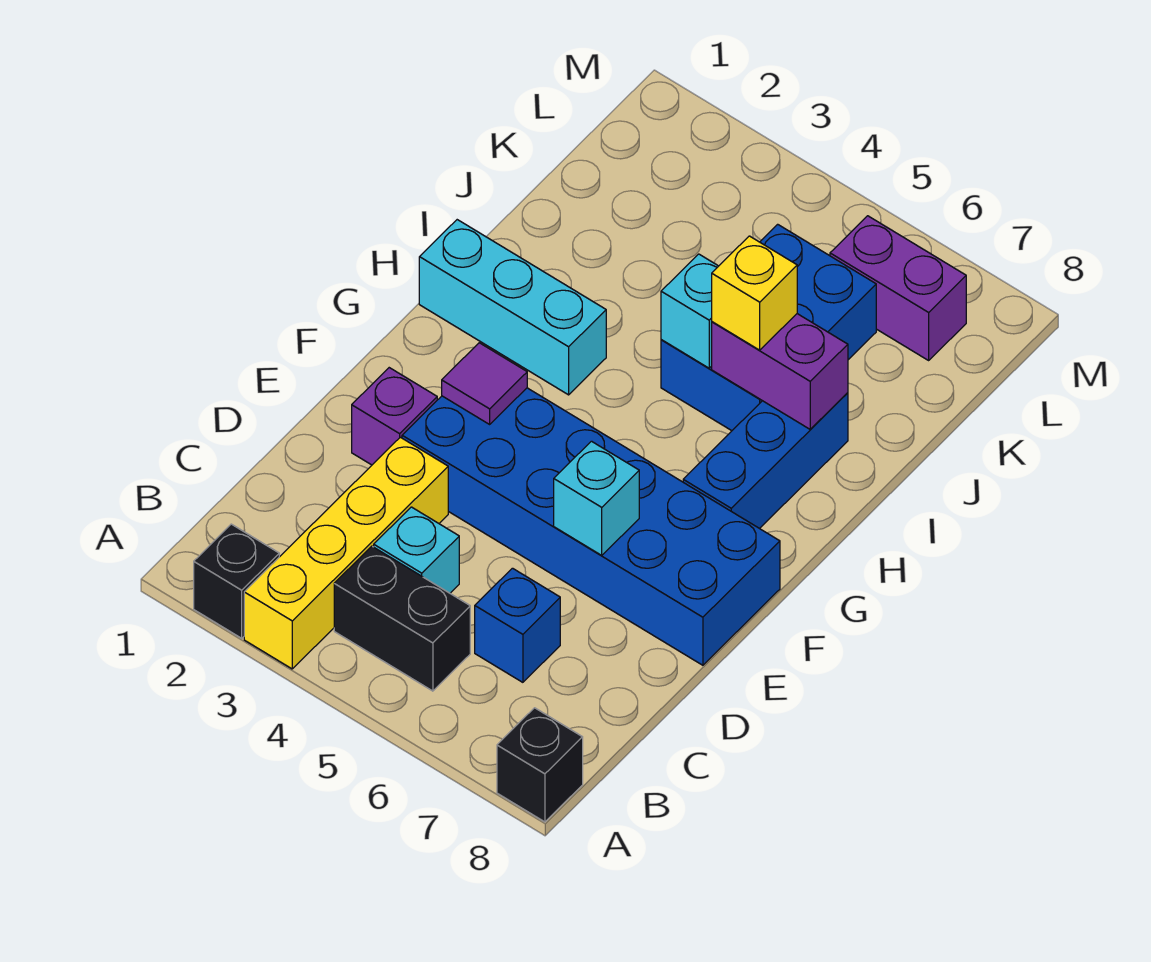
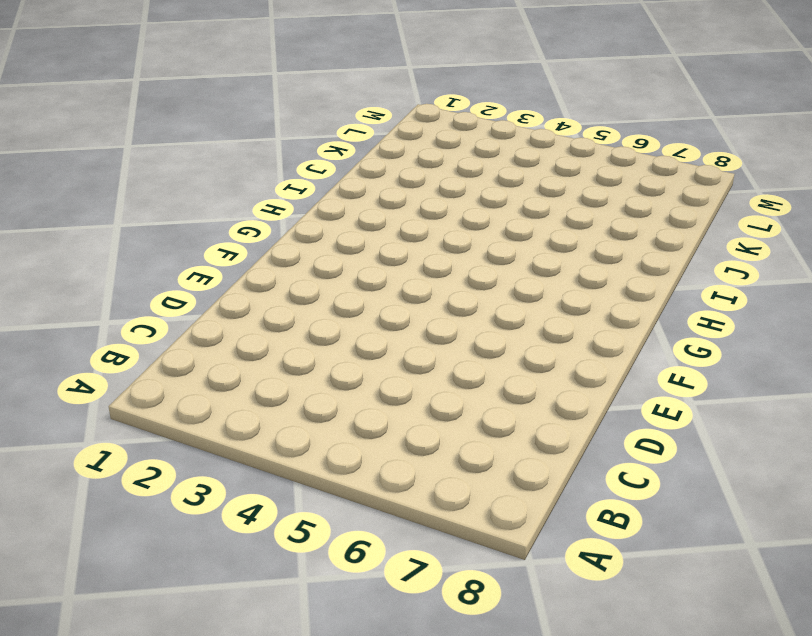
none -> black brick A2 level 1
none -> yellow brick A3:D3 level 1
none -> black brick A8 level 1

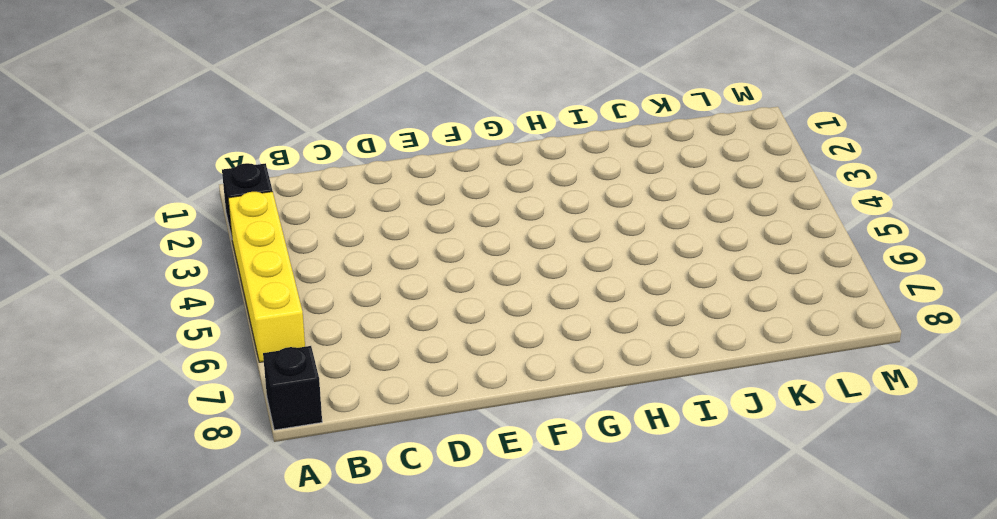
yellow brick A3:A6 level 1 -> yellow brick A3:D3 level 1
none -> black brick B4:B5 level 1
none -> cyan brick C4 level 1
none -> blue brick C6 level 1

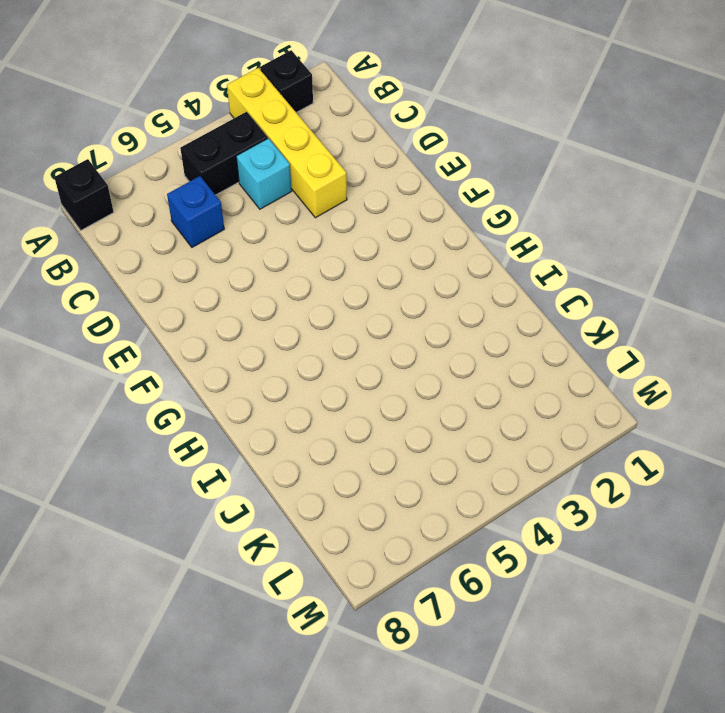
none -> purple brick E2 level 1
none -> blue brick E3:F8 level 1
none -> blue brick G7:I7 level 1

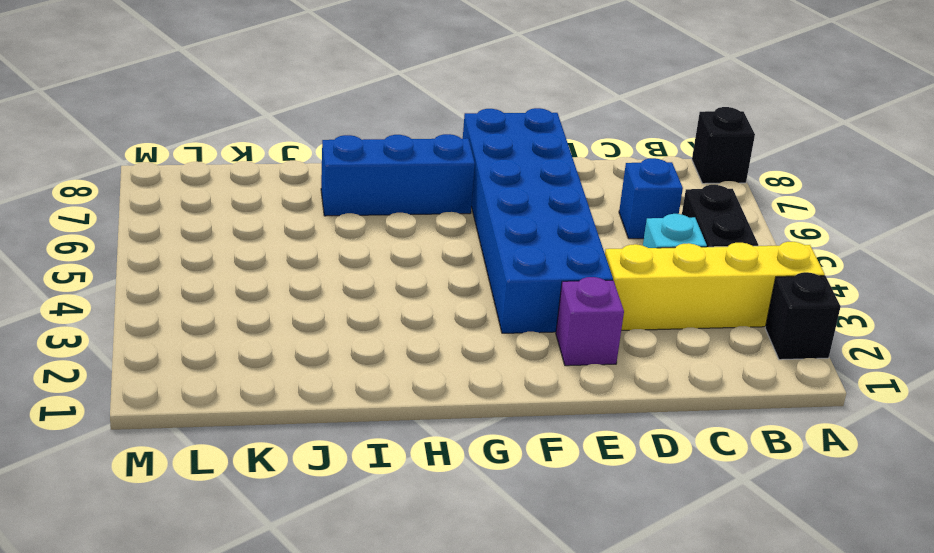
none -> cyan brick H1:H3 level 1
none -> blue brick I5:K6 level 1
none -> purple brick L6:L7 level 1

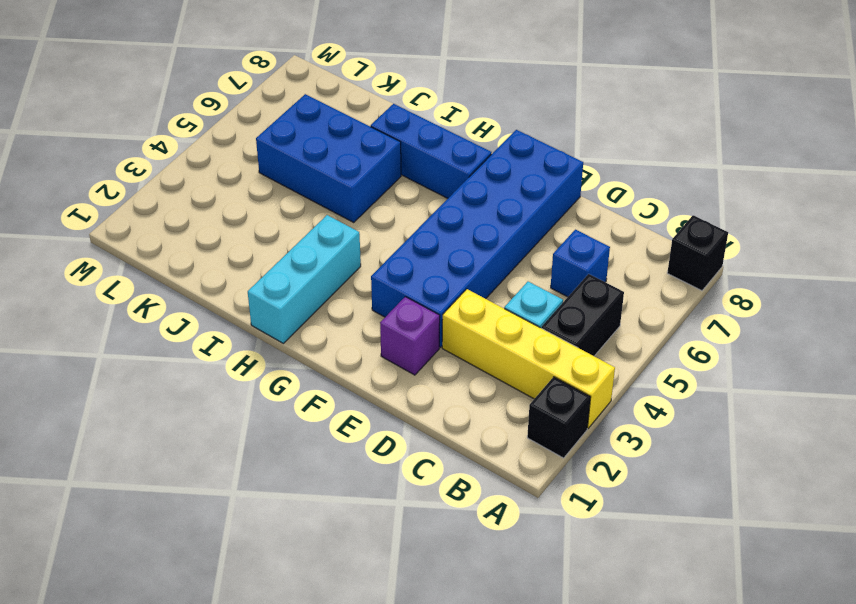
none -> purple brick L6:L7 level 1
none -> cyan brick E6 level 2
none -> purple tile F3 level 2

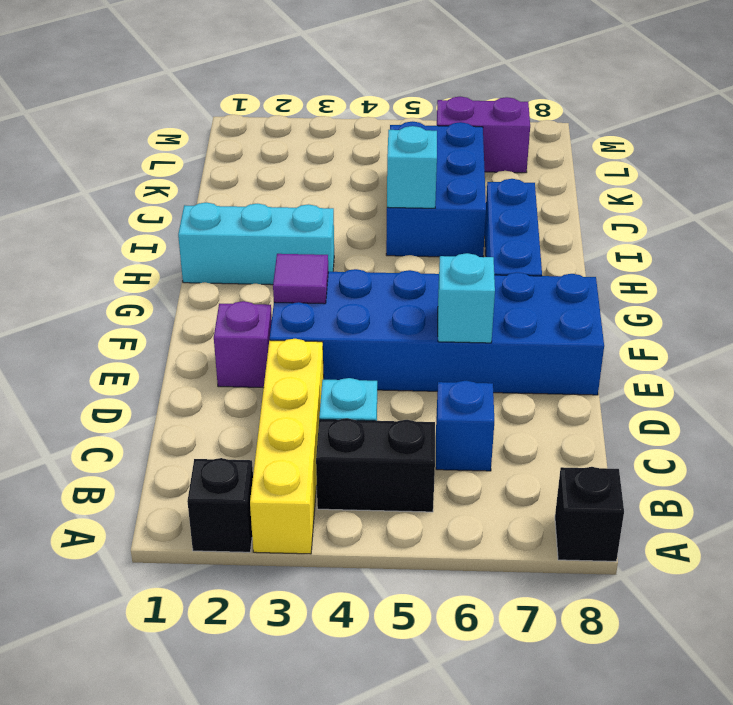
none -> purple brick I6:I7 level 2
none -> yellow brick I6 level 3

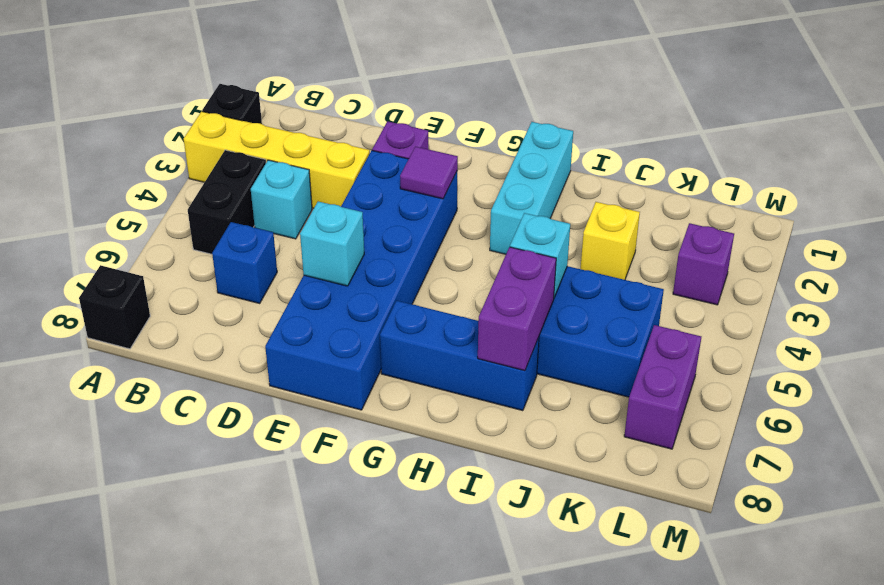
yellow brick J3 level 1 -> yellow brick I6 level 3
purple brick L3 level 1 -> none

